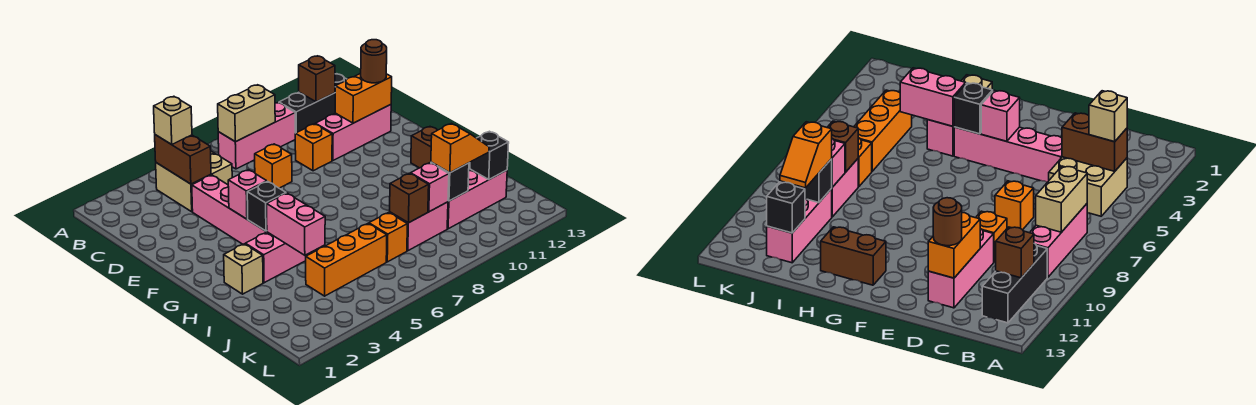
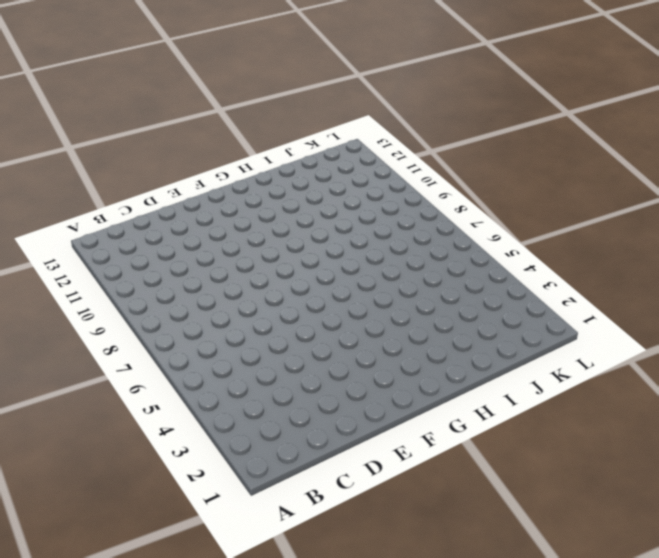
none -> tan brick B4:C5 level 1
none -> pink brick B7:B9 level 1
none -> black brick B10:B12 level 1

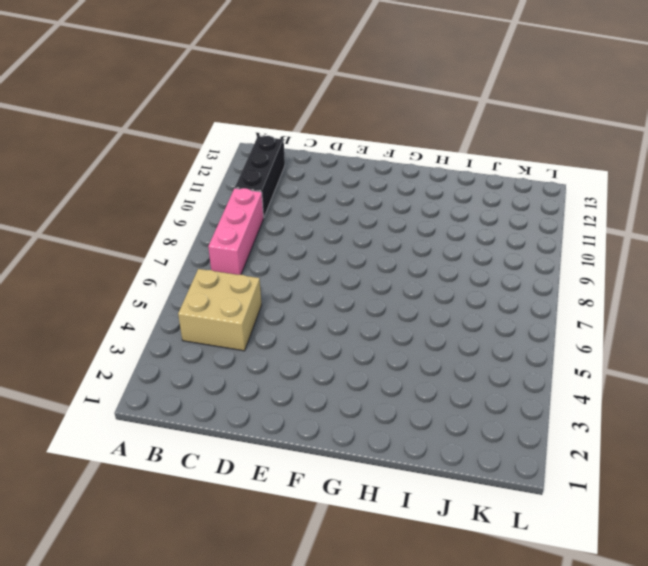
none -> pink brick D4:G4 level 1
none -> orange brick D7 level 1
none -> orange brick D9 level 1

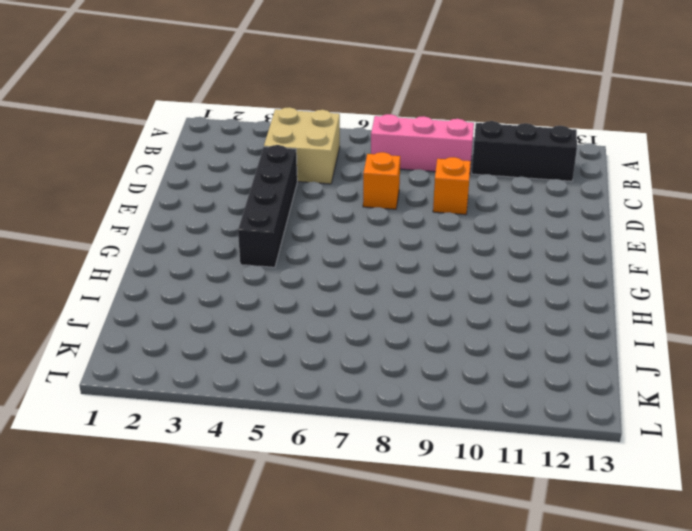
black brick D4:G4 level 1 -> pink brick D4:G4 level 1
none -> pink brick D10:D12 level 1
none -> brown brick G12:H12 level 1
none -> tan brick H2 level 1

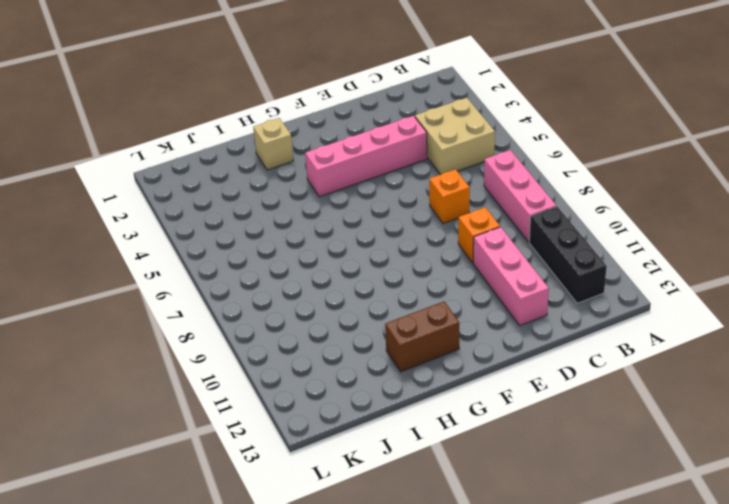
none -> pink brick H3:H4 level 1
none -> orange brick J4:J6 level 1
none -> orange brick J7 level 1

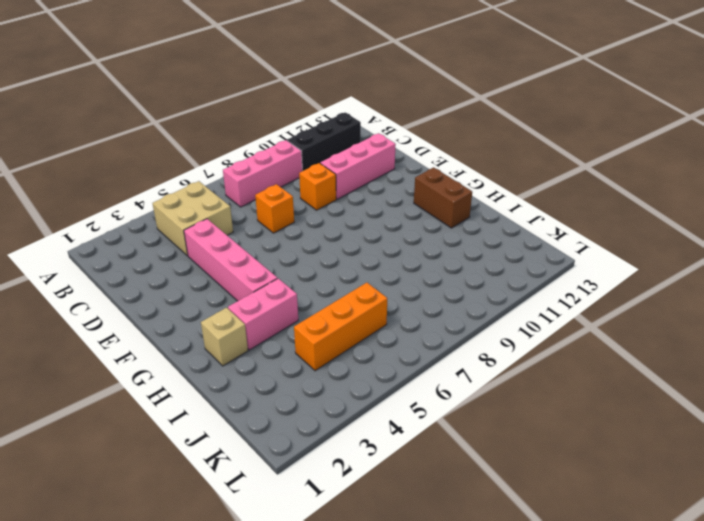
none -> orange brick J7 level 1
none -> pink brick J8:J9 level 1
none -> pink brick J10:J12 level 1

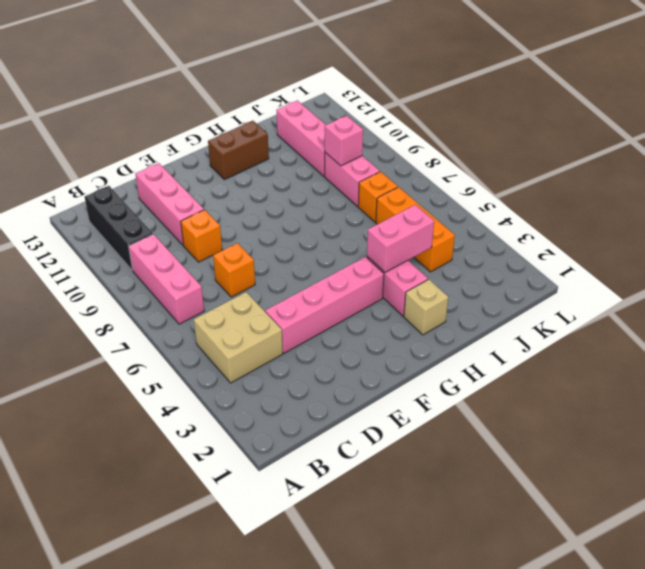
none -> brown brick B4:C4 level 2
none -> tan brick B7:B8 level 2
none -> brown brick B11 level 2

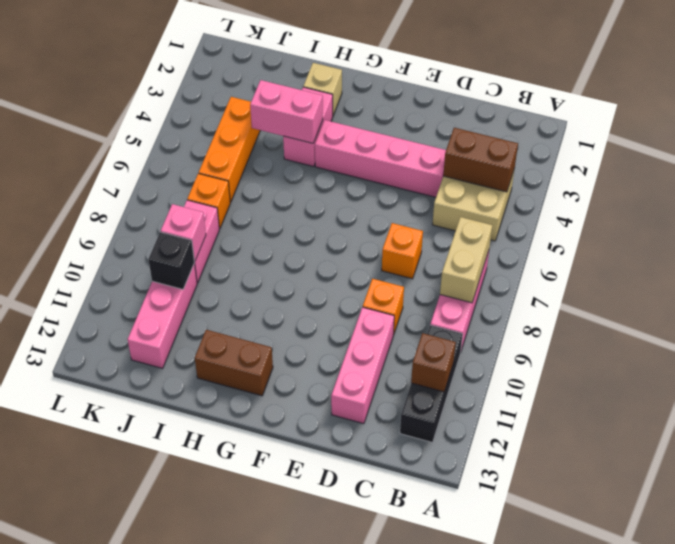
none -> orange brick D11:D12 level 2
none -> pink brick F4 level 2
none -> black brick G4 level 2

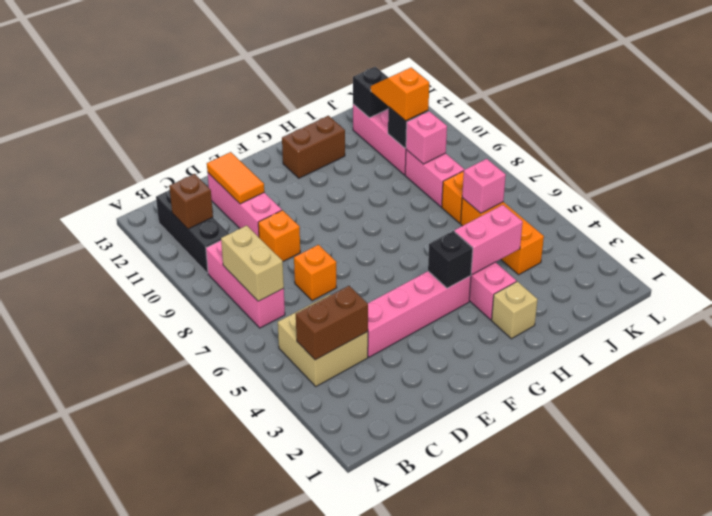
orange tile D11:D12 level 2 -> orange brick D11:D12 level 2
pink brick J6 level 2 -> pink brick F4 level 2
none -> brown brick J8 level 2
none -> tan brick B4 level 3
none -> brown round brick D12 level 3

